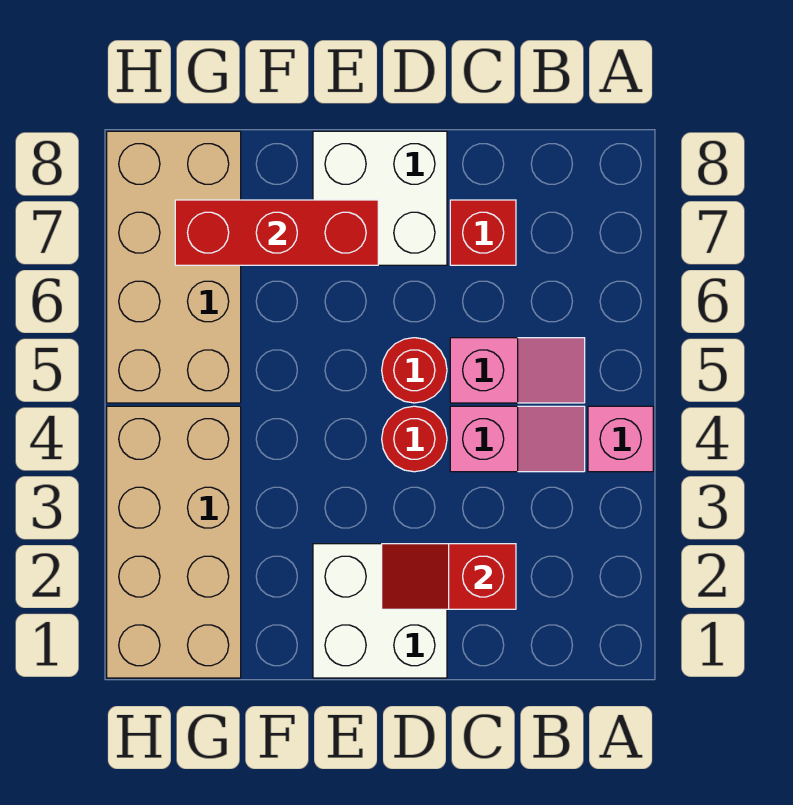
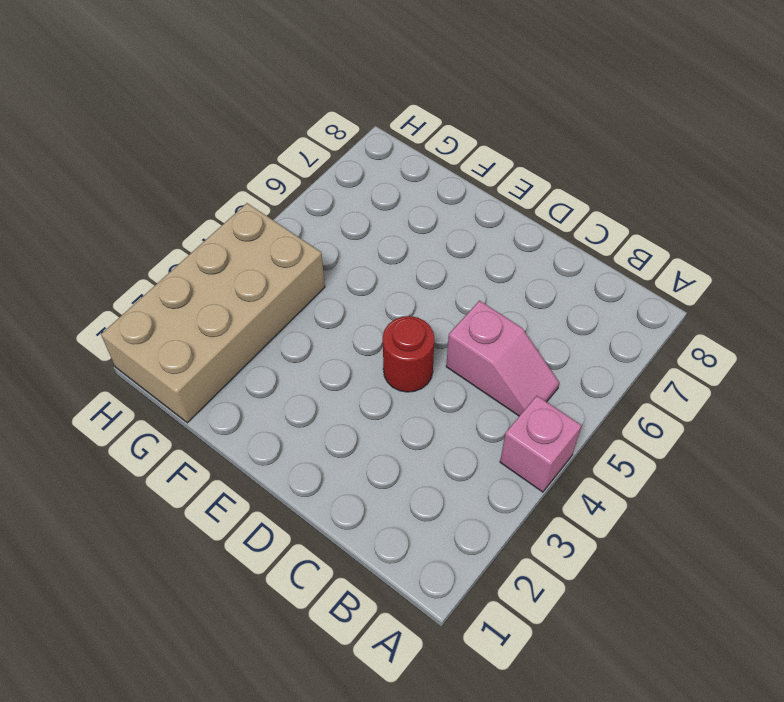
none -> pink slope B4:C4 level 1 top C
none -> red brick C7 level 1
none -> white brick D1:E2 level 1

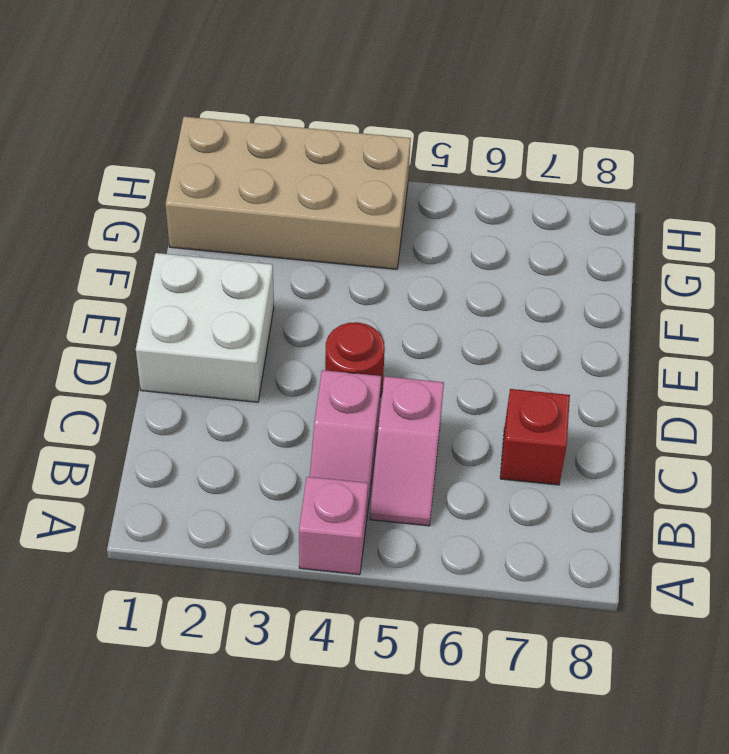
none -> red round brick D5 level 1
none -> white brick D7:E8 level 1
none -> tan brick G5:H8 level 1

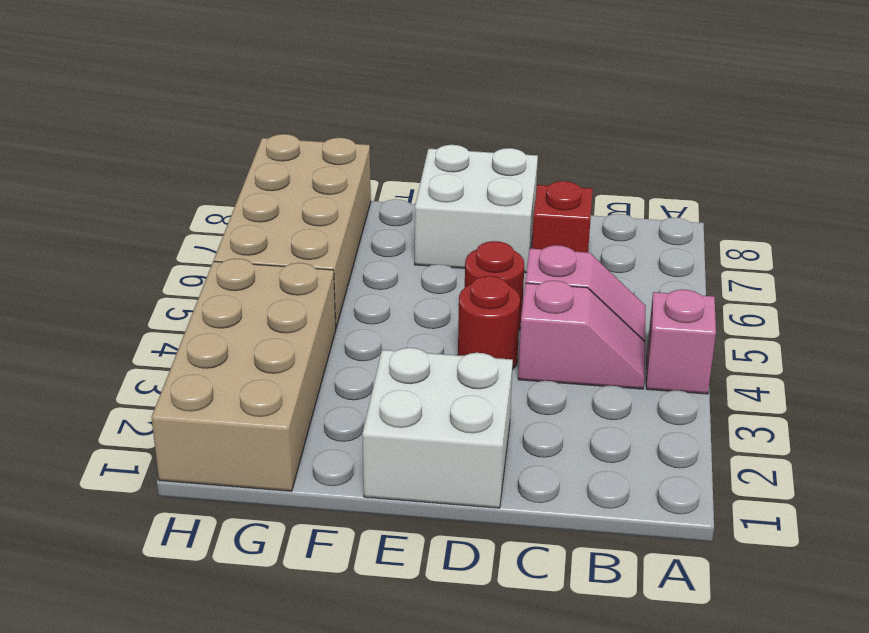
none -> red slope C2:D2 level 2 top C
none -> red brick E7:G7 level 2

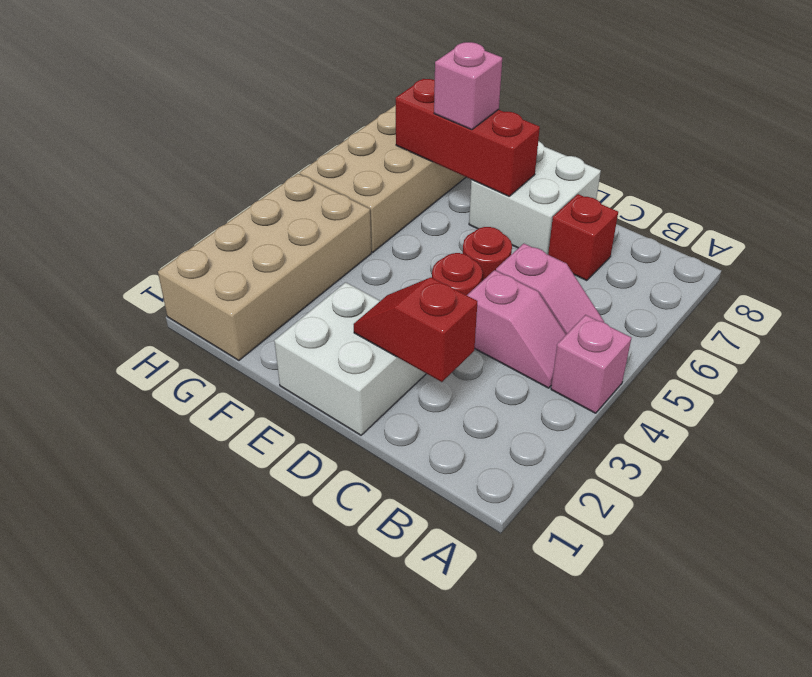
pink brick F7 level 3 -> none

